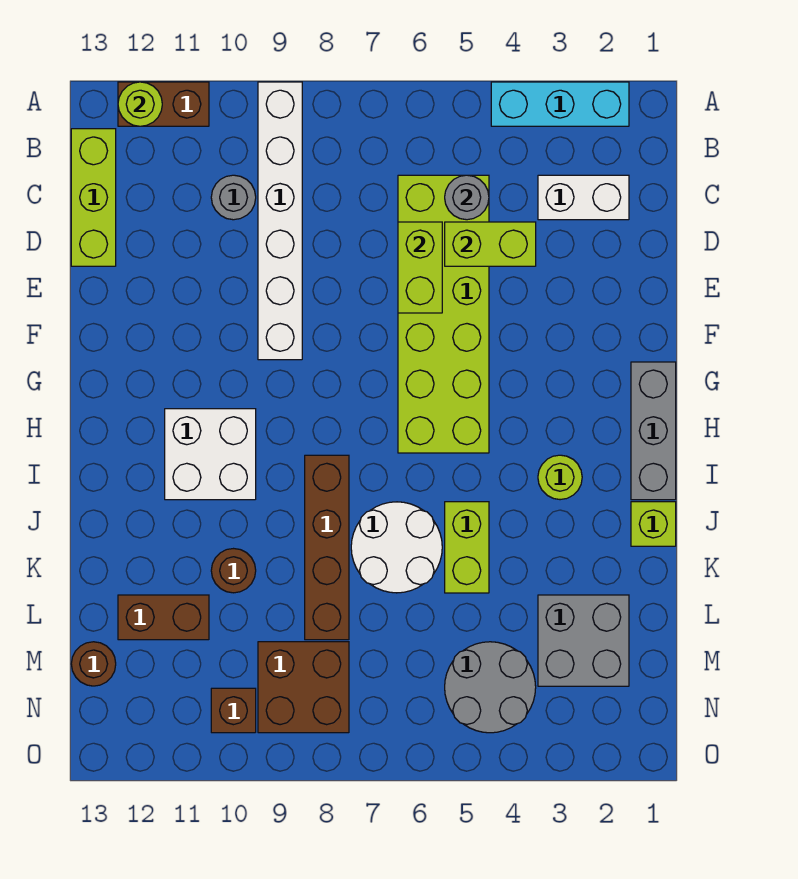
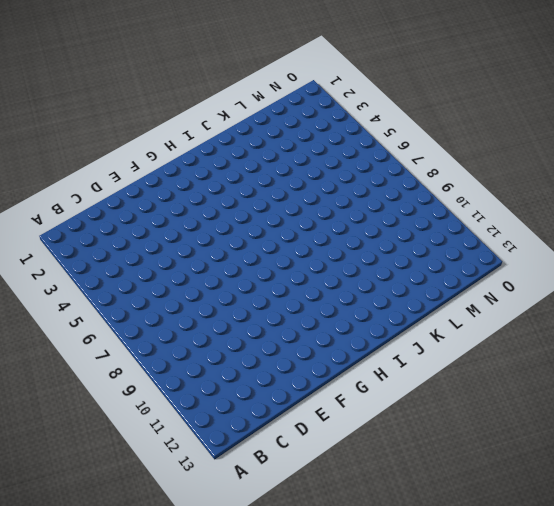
none -> cyan brick A2:A4 level 1
none -> white brick A9:F9 level 1
none -> brown brick A11:A12 level 1

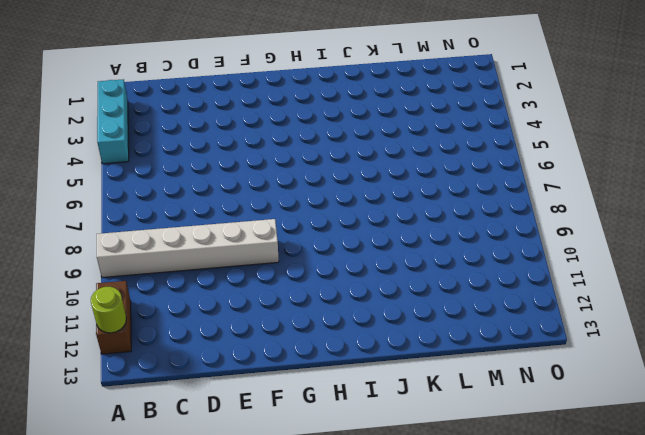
none -> lime brick B13:D13 level 1
none -> white brick C2:C3 level 1
none -> lime brick C5:H6 level 1

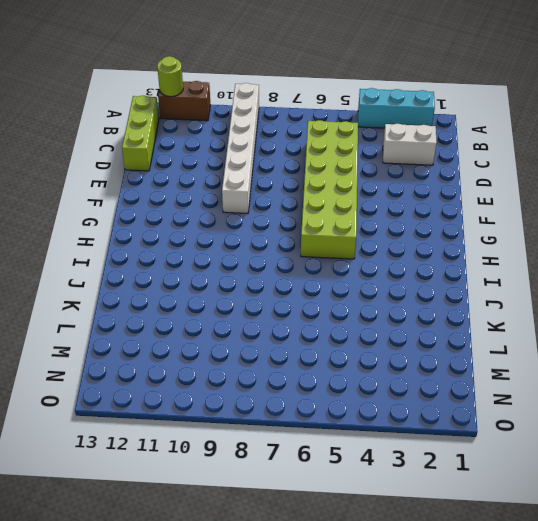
none -> grey round brick C10 level 1
none -> grey brick G1:I1 level 1
none -> white brick H10:I11 level 1

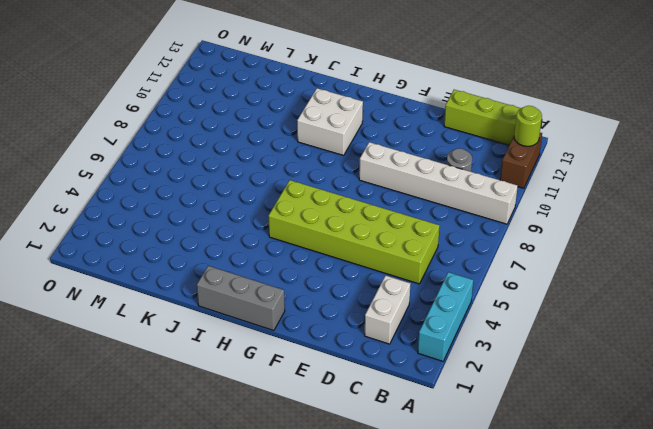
none -> lime round brick I3 level 1
none -> brown brick I8:L8 level 1
none -> lime brick J1 level 1

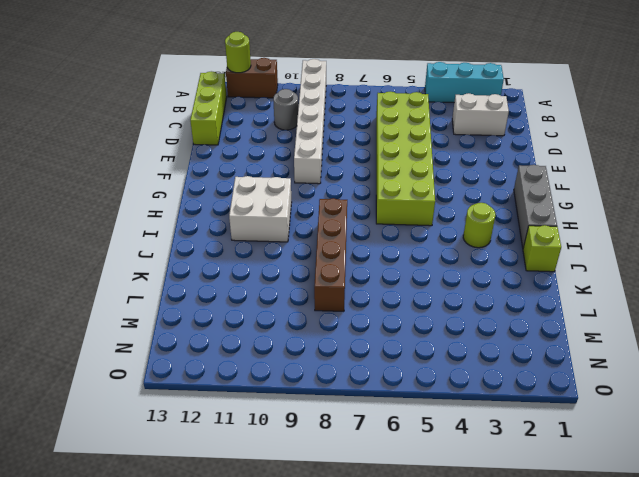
none -> lime brick J5:K5 level 1
none -> white round brick J6:K7 level 1
none -> brown round brick K10 level 1

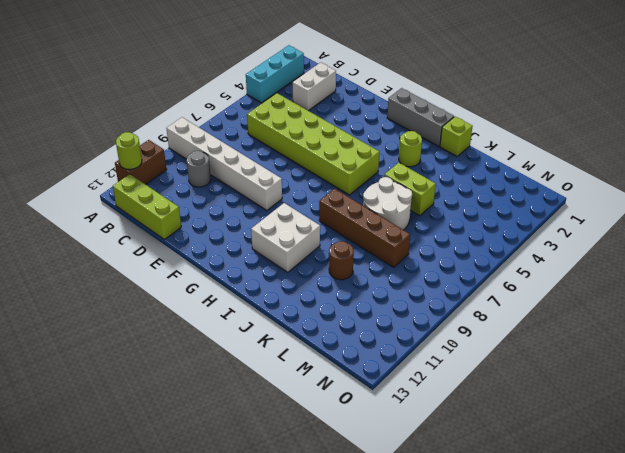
none -> grey brick L2:M3 level 1
none -> brown brick L11:L12 level 1
none -> grey round brick M4:N5 level 1

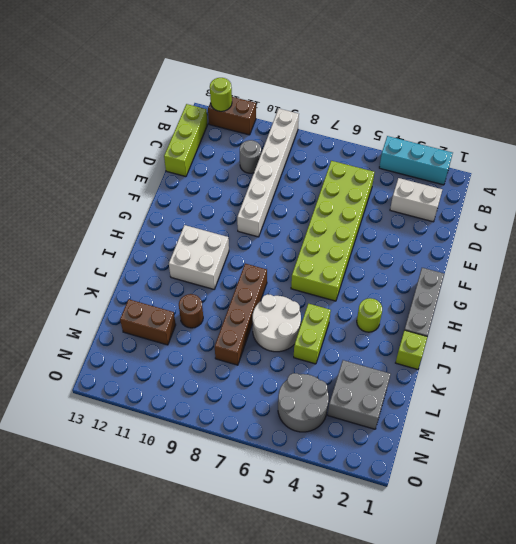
none -> brown brick M8:N9 level 1
none -> brown round brick M13 level 1
none -> brown brick N10 level 1

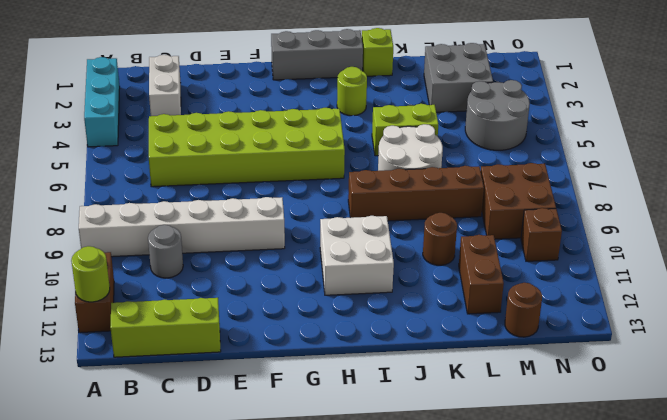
none -> grey round brick C5 level 2
none -> lime brick D4:D5 level 2
none -> lime brick D6:E6 level 2

